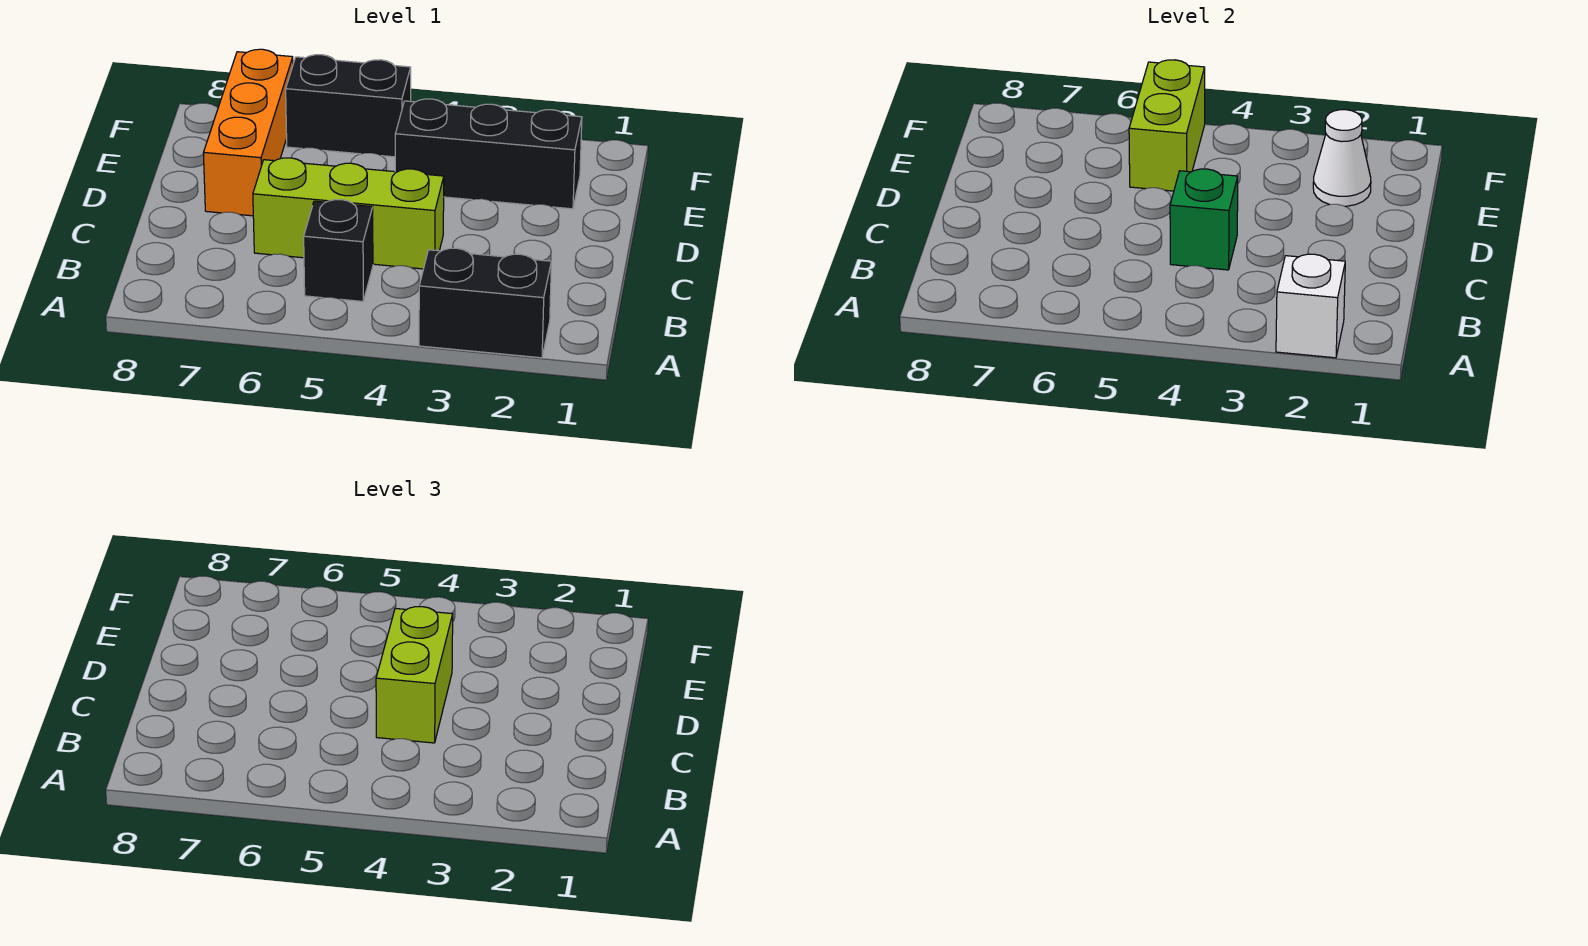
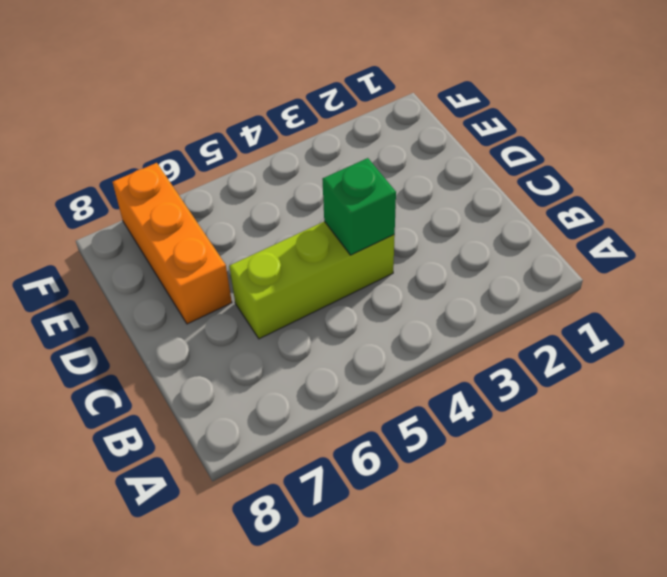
none -> black brick A2:A3 level 1
none -> black brick B5 level 1

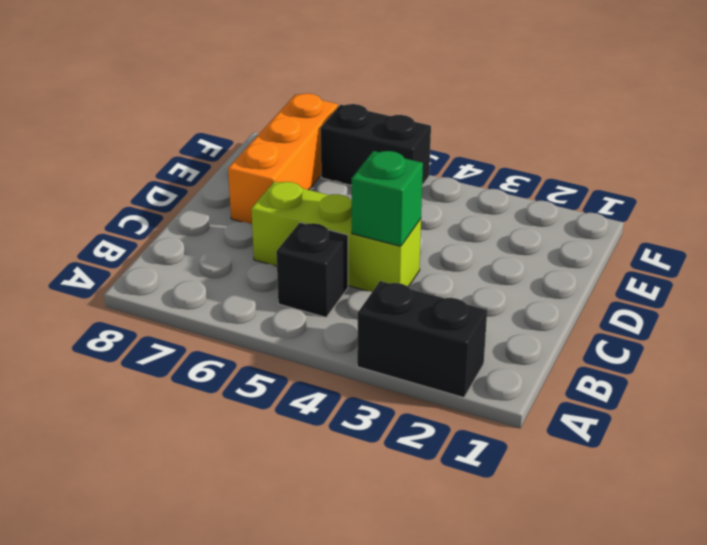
none -> black brick E2:E4 level 1
none -> white brick A2 level 2

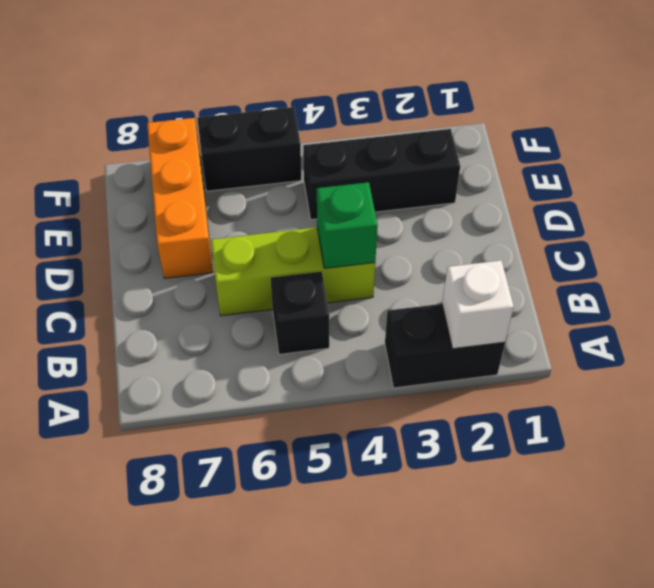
none -> white cone E2 level 2
none -> lime brick E5:F5 level 2

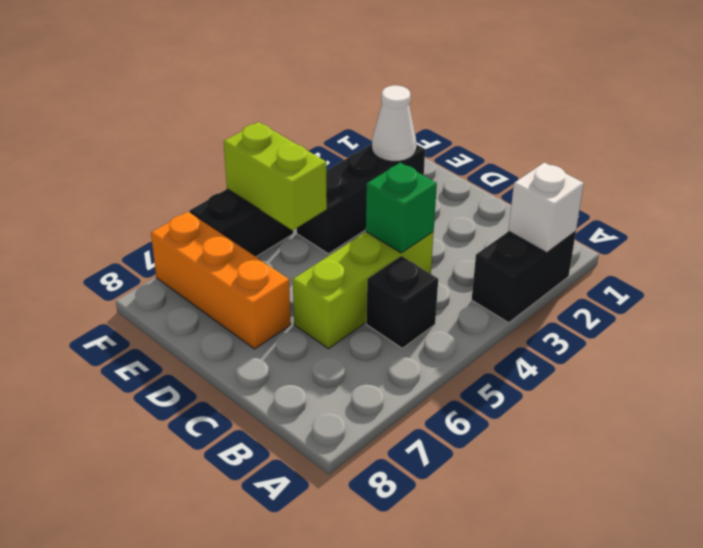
none -> lime brick C4:D4 level 3

